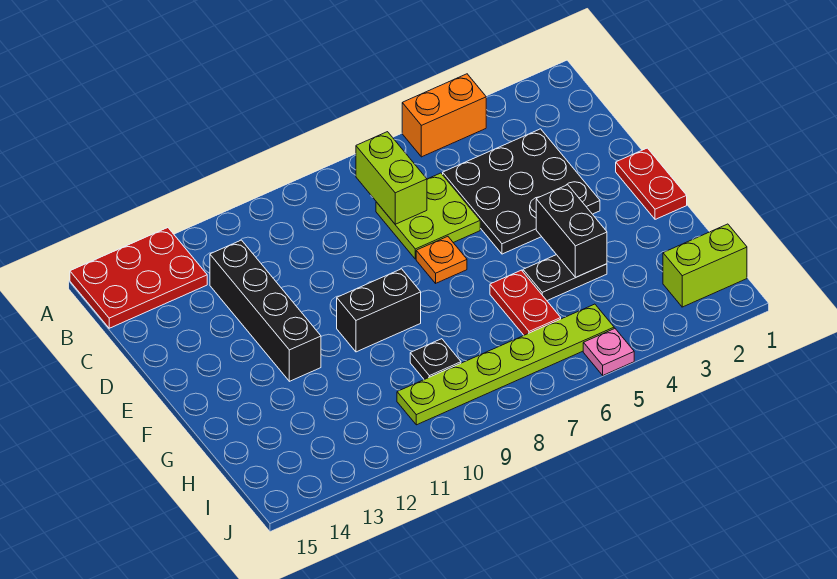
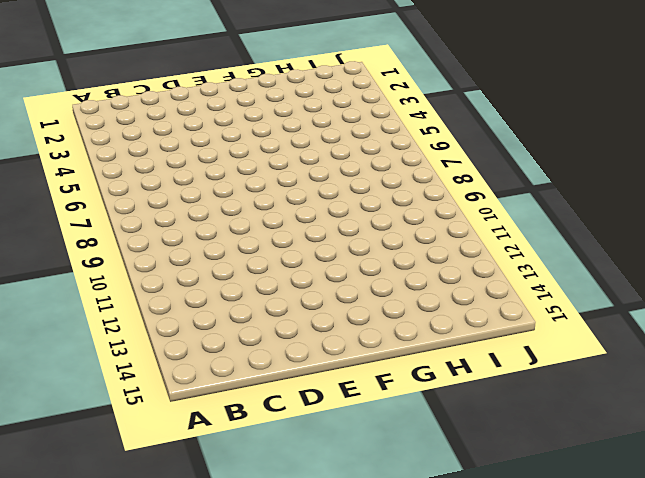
none -> orange brick A4:A5 level 1
none -> red plate A13:B15 level 1
none -> black plate C3:E5 level 1

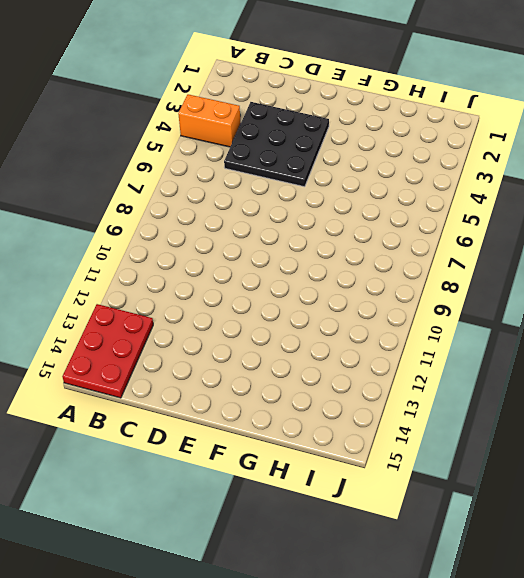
orange brick A4:B4 level 1 -> orange brick A4:A5 level 1
none -> lime plate C6:D7 level 1
none -> black brick C12:F12 level 1
none -> red plate E1:F1 level 1

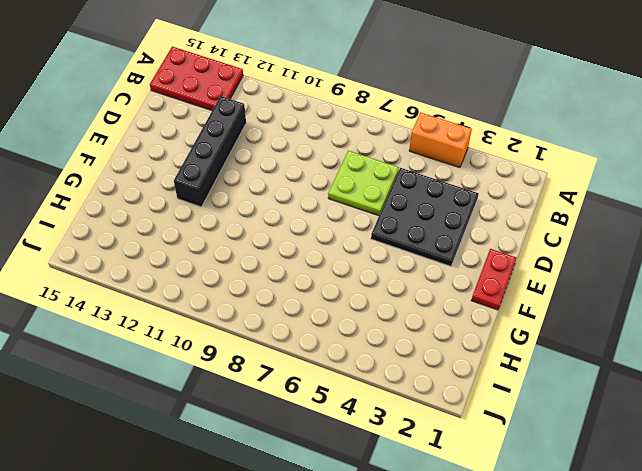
none -> orange plate E7 level 1
none -> black brick F9:F10 level 1
none -> black plate G4:G5 level 1

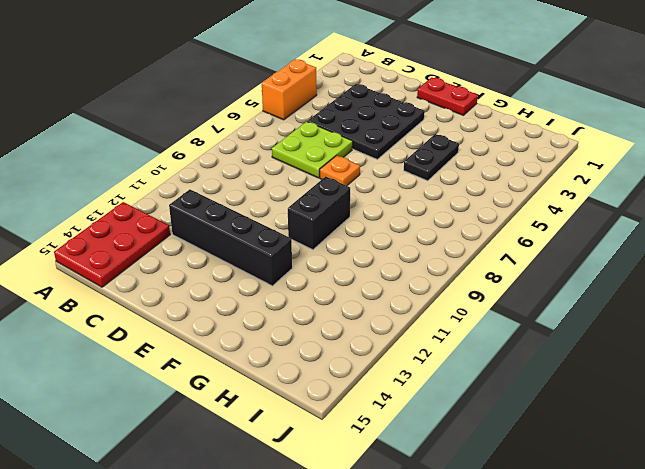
none -> red plate G6:H6 level 1
none -> black plate H9 level 1
none -> lime brick I1:I2 level 1

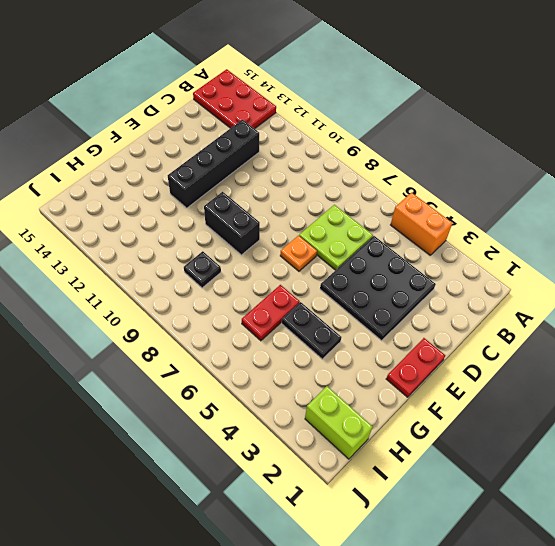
none -> lime plate I5:I10 level 1
none -> pink plate J5 level 1
none -> lime brick B7:C7 level 2

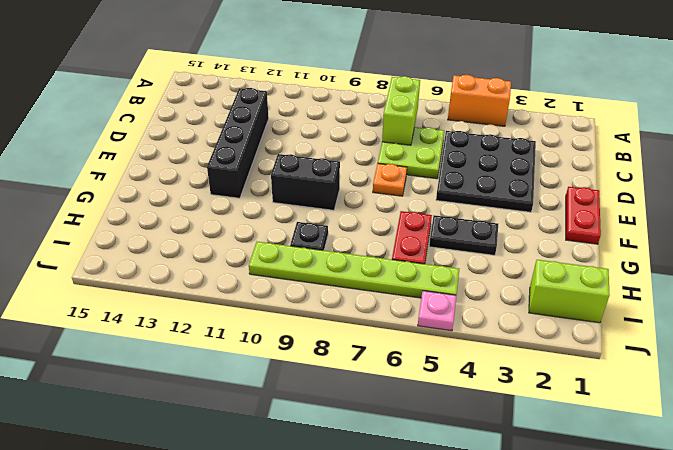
none -> red plate A13:B15 level 1
none -> black brick F4:G4 level 2

